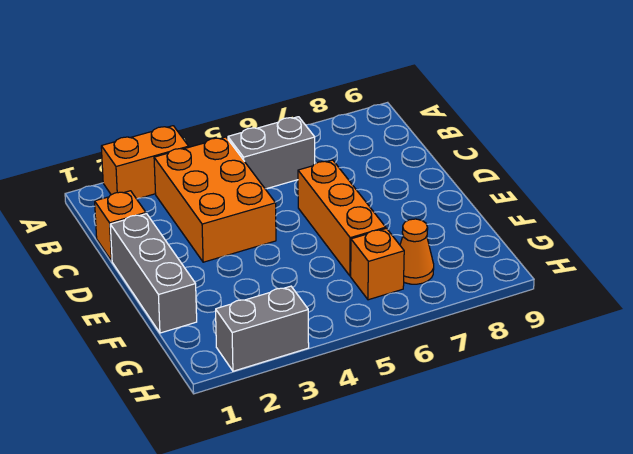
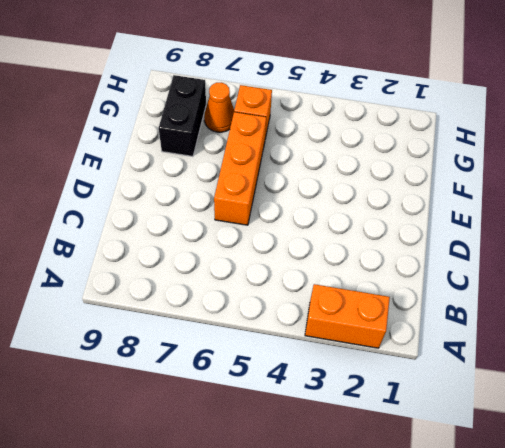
black brick F8:G8 level 1 -> none
none -> orange brick B3:D4 level 1
none -> grey brick B5:B6 level 1

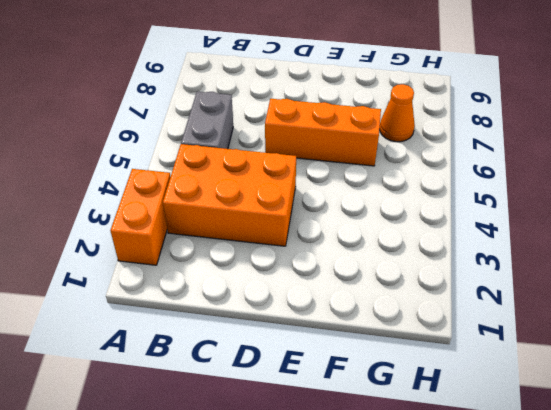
none -> orange brick C1 level 1
none -> grey brick D1:F1 level 1

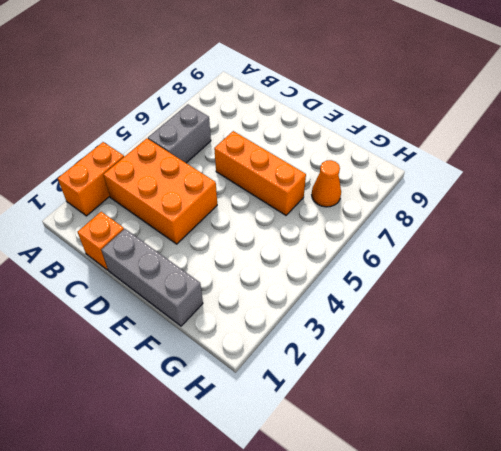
none -> orange brick G6 level 1
none -> grey brick H2:H3 level 1

